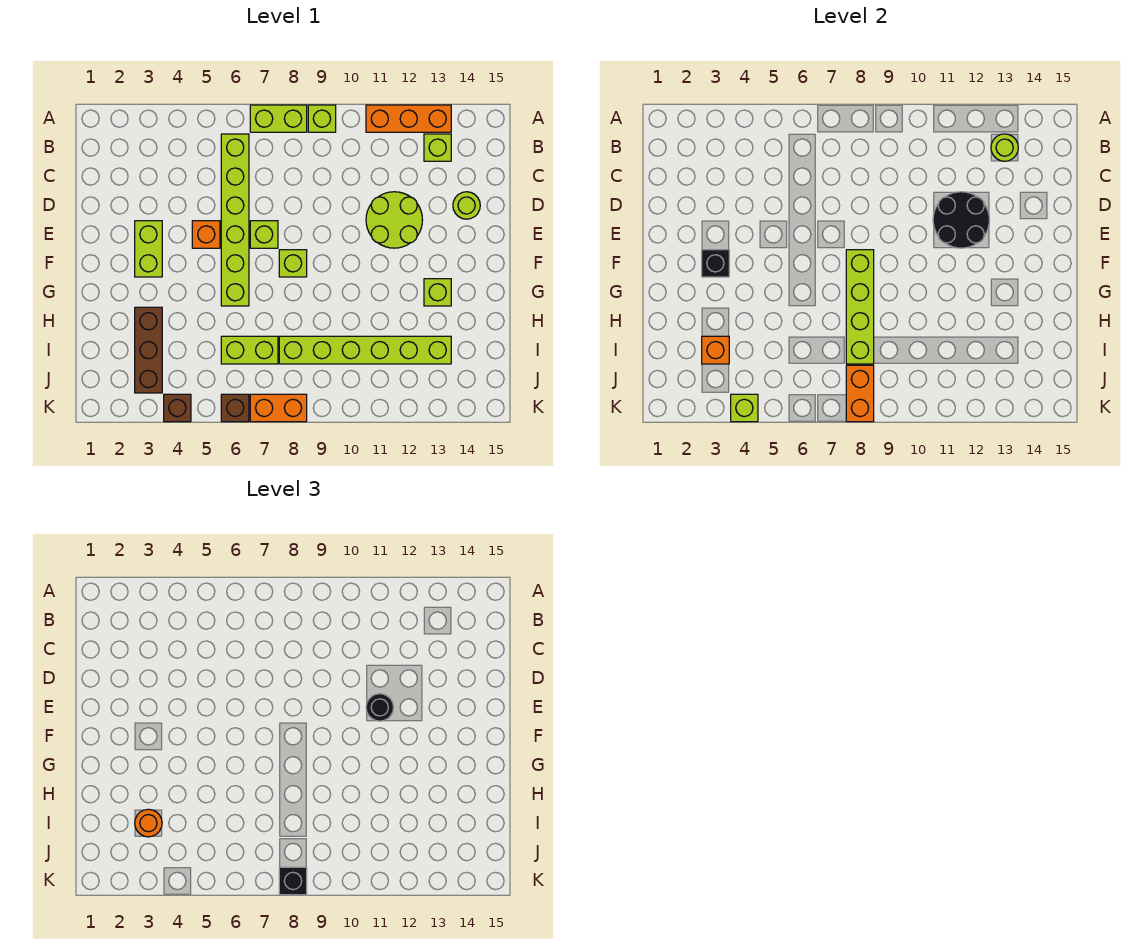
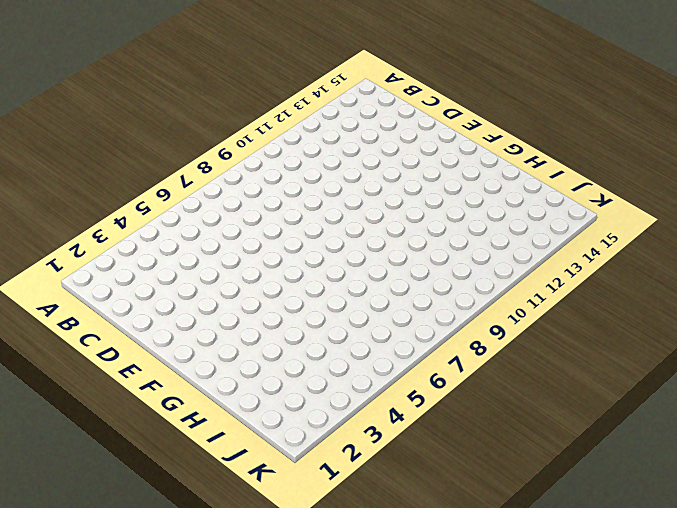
none -> lime brick A7:A8 level 1
none -> lime brick A9 level 1
none -> orange brick A11:A13 level 1

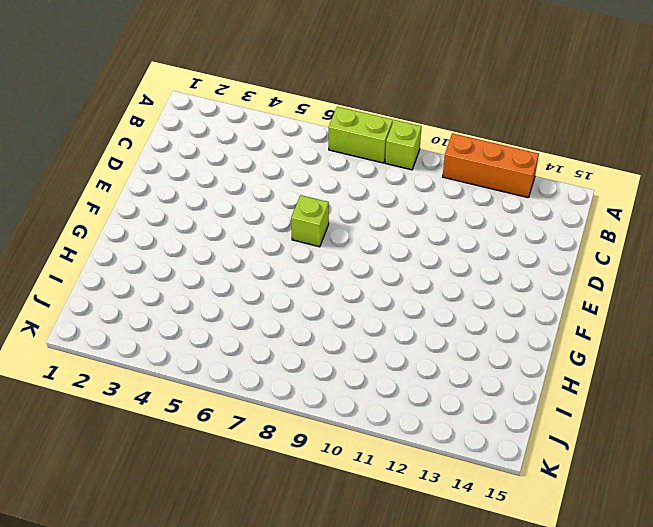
none -> lime brick B6:G6 level 1
none -> lime brick B13 level 1
none -> lime round brick D11:E12 level 1

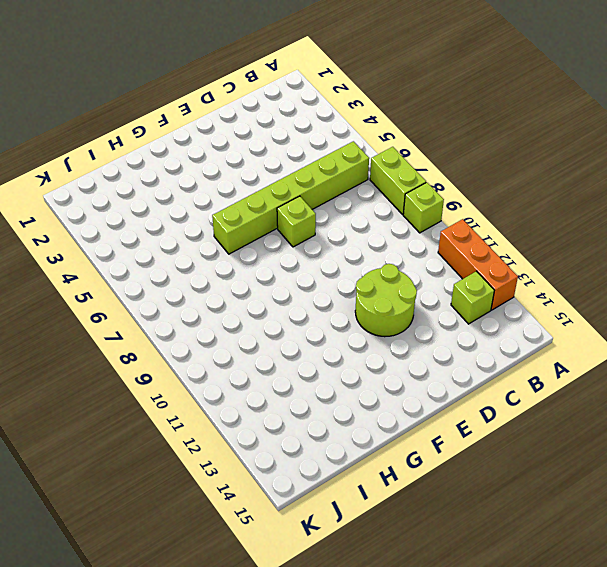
none -> lime round brick D14 level 1
none -> lime brick E3:F3 level 1
none -> orange brick E5 level 1

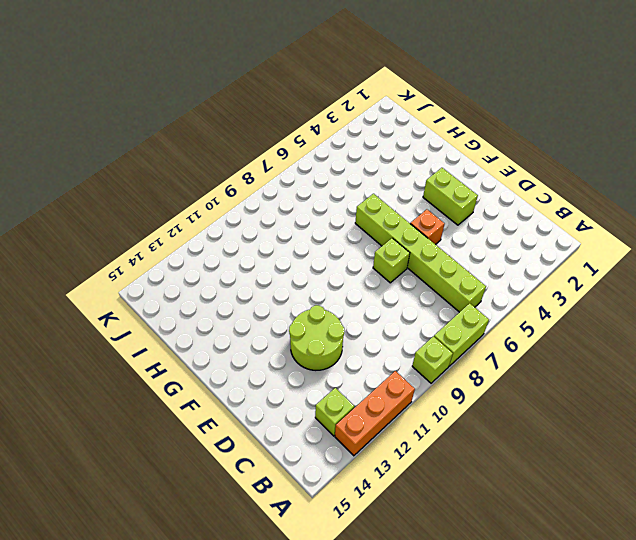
none -> lime round brick D14 level 1
none -> lime brick F8 level 1
none -> lime brick G13 level 1

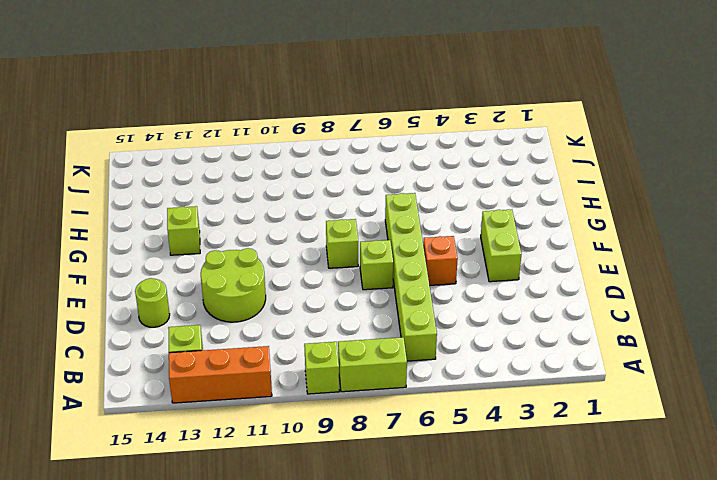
none -> brown brick H3:J3 level 1
none -> lime brick I6:I7 level 1
none -> lime brick I8:I13 level 1

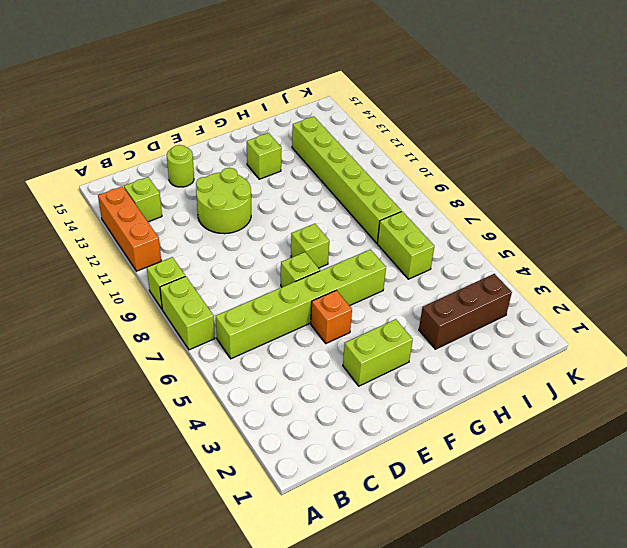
none -> brown brick K4 level 1
none -> brown brick K6 level 1
none -> orange brick K7:K8 level 1

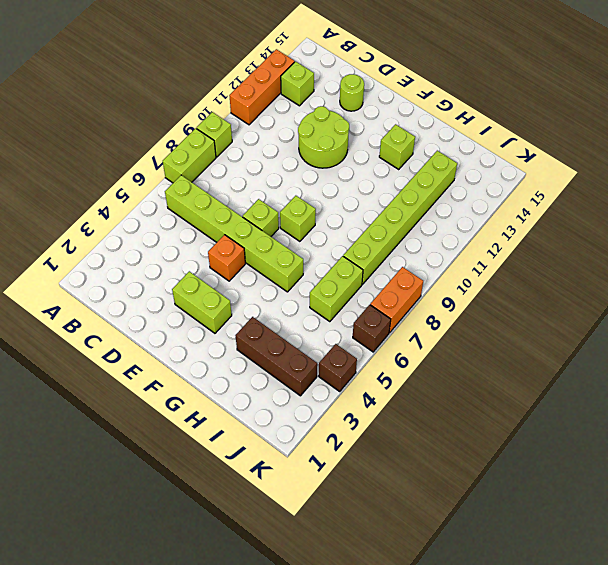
none -> lime round brick B13 level 2
none -> black round brick D11:E12 level 2
none -> black brick F3 level 2

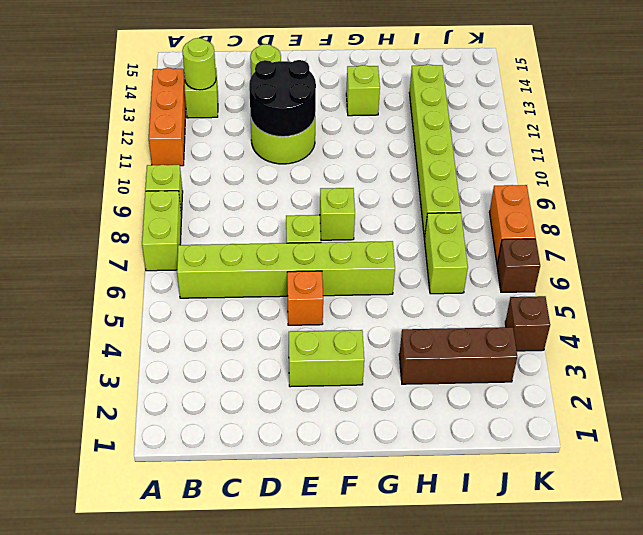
none -> black brick F3 level 2
none -> lime brick F8:I8 level 2
none -> orange brick I3 level 2

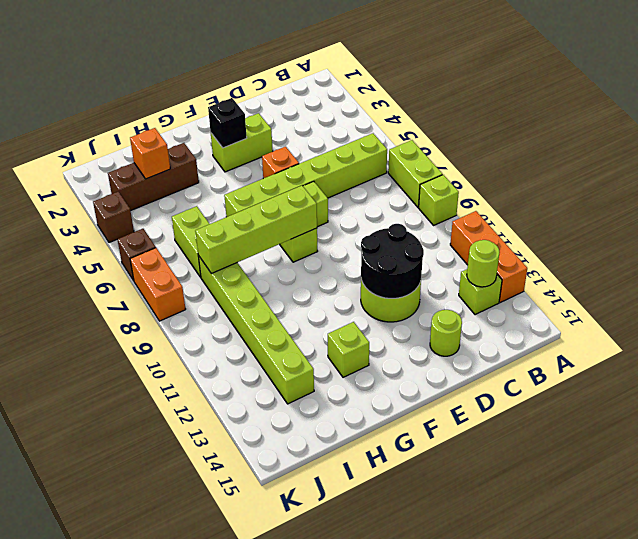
none -> orange brick J8:K8 level 2
none -> lime brick K4 level 2
none -> black round brick E11 level 3

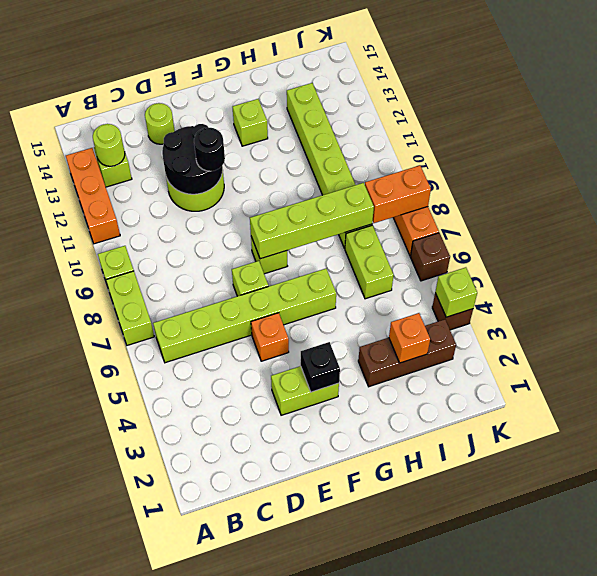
none -> orange round brick I3 level 3
none -> black brick K8 level 3

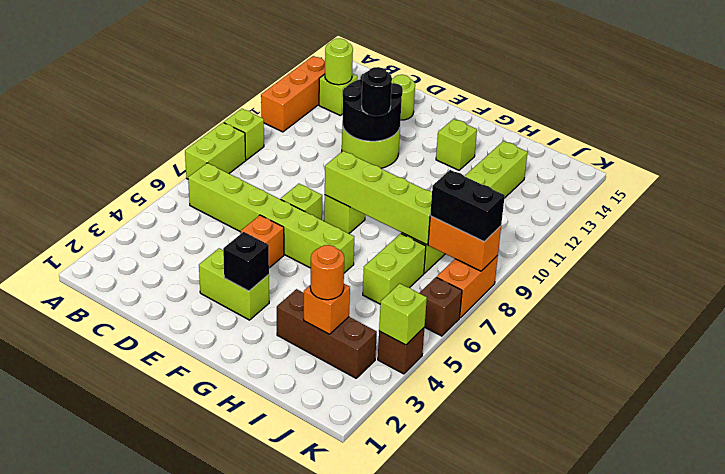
black brick J8:K8 level 3 -> black brick K8 level 3

